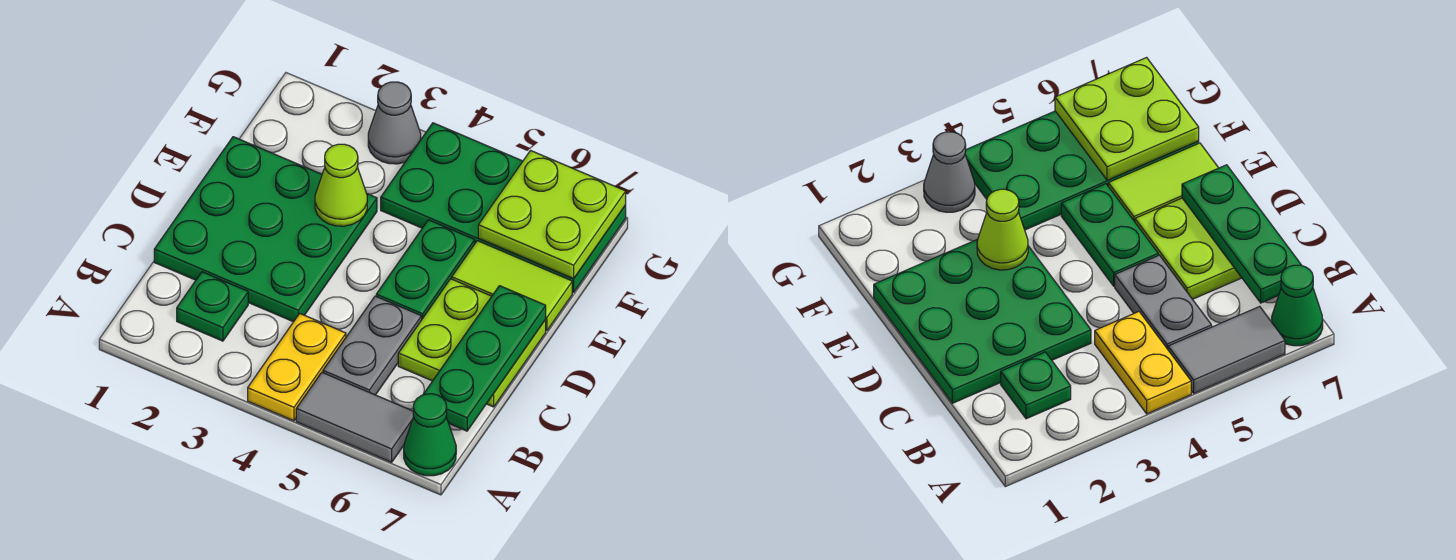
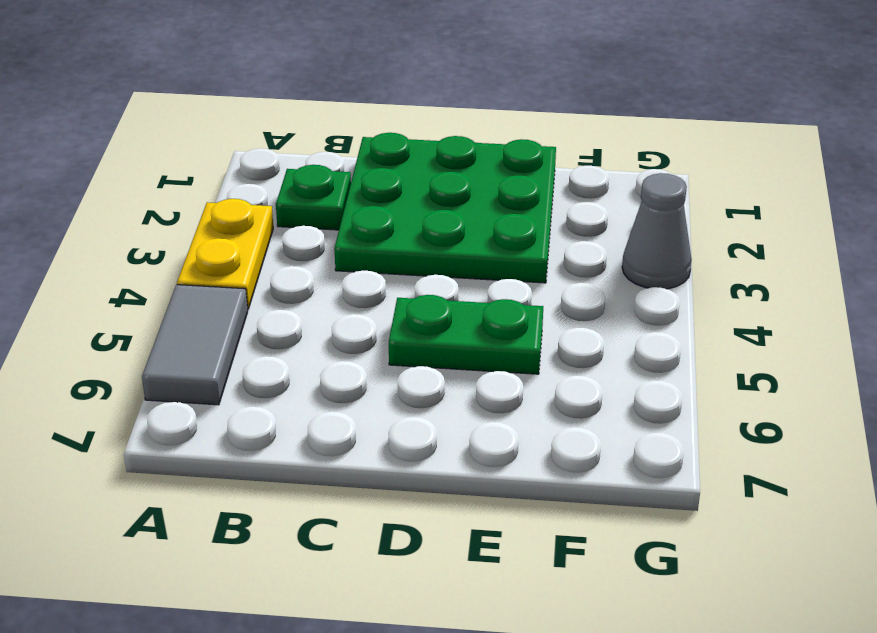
yellow plate A3:A4 level 1 -> yellow plate A4:B4 level 1
none -> green cone A7 level 1
none -> grey plate B5:C5 level 1
none -> lime plate C6:D7 level 1

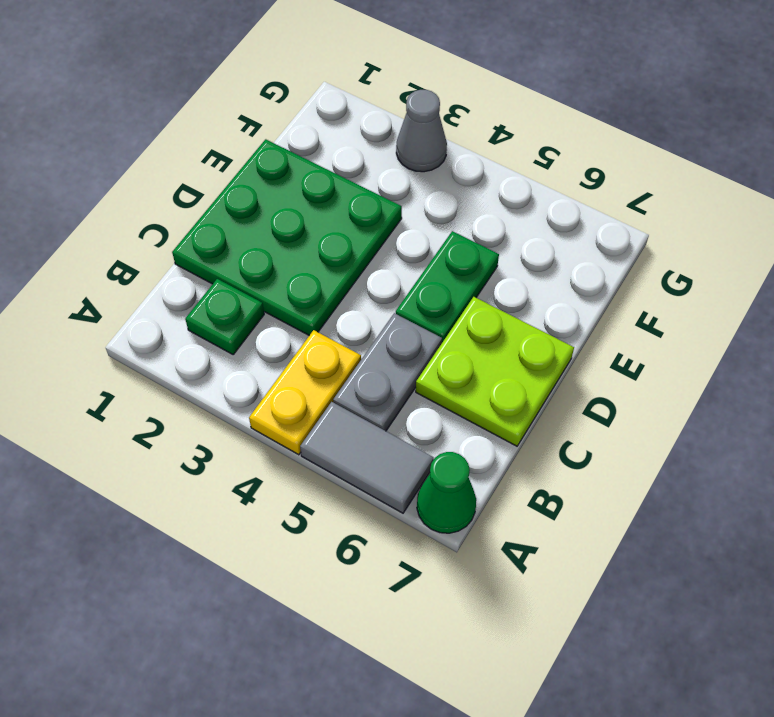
none -> lime tile E6:E7 level 1
none -> green plate F4:G7 level 1
none -> green plate B7:D7 level 2

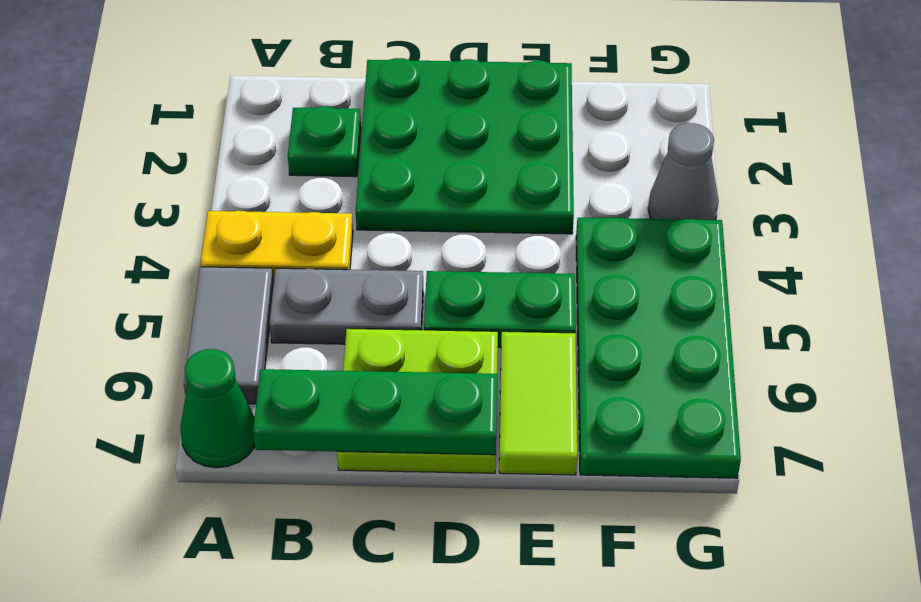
none -> lime cone E3 level 2
none -> lime plate F6:G7 level 2

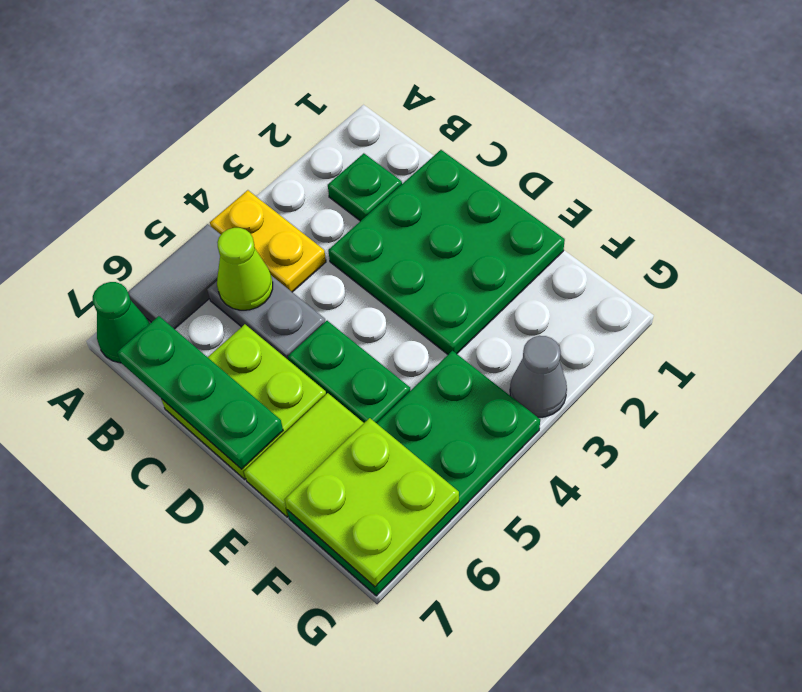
lime cone B5 level 2 -> lime cone E3 level 2

